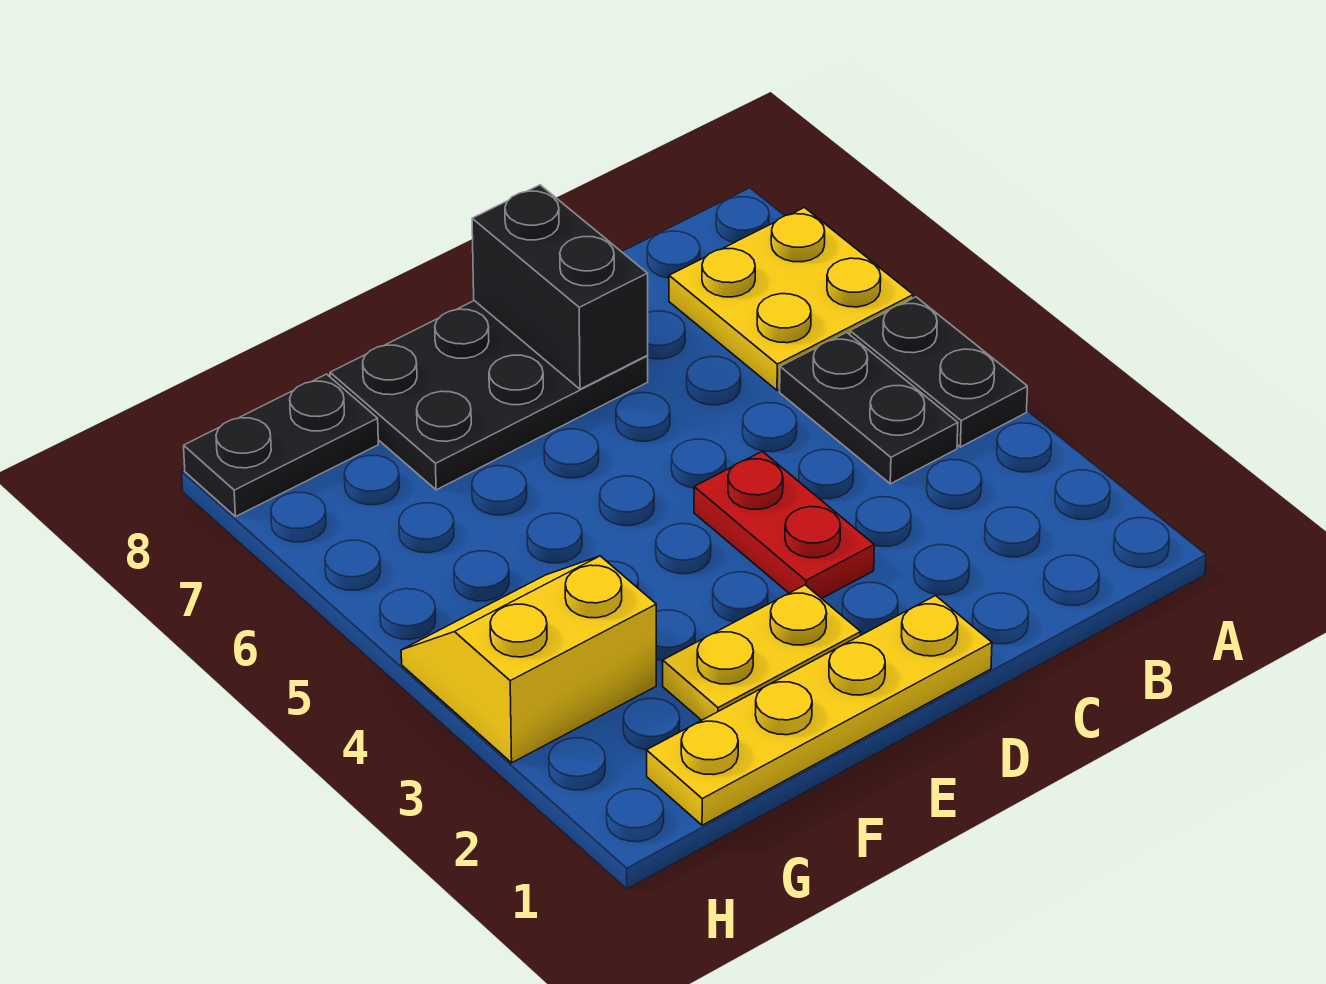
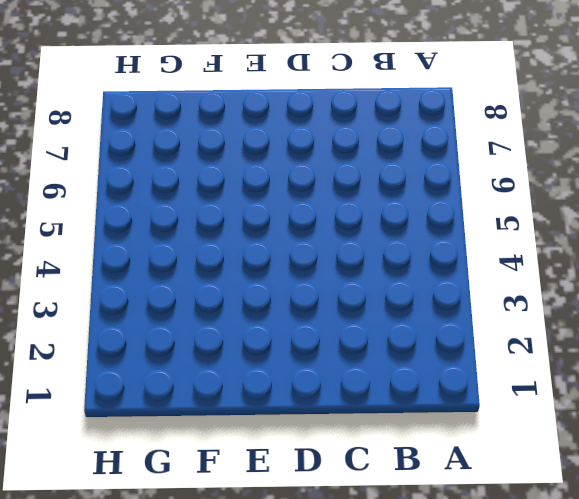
none -> black plate A4:A5 level 1
none -> yellow plate A6:B7 level 1

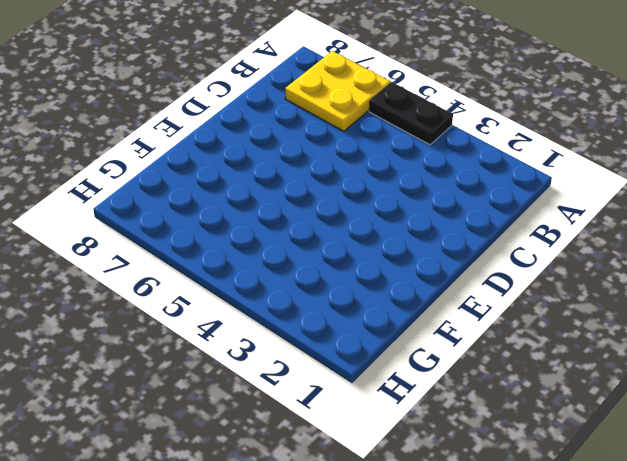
none -> black plate B4:B5 level 1
none -> yellow plate D1:G1 level 1

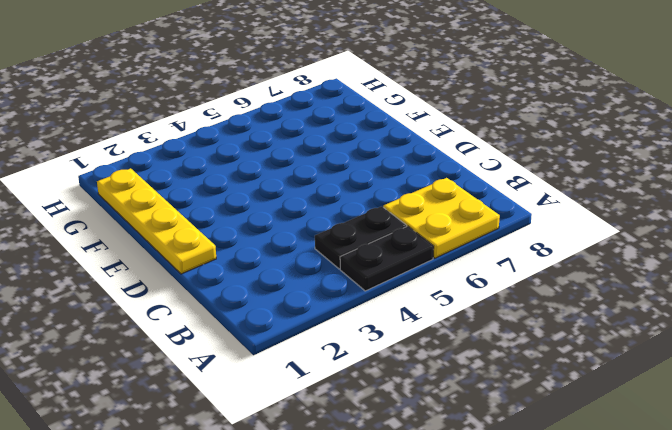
none -> red plate D3:D4 level 1
none -> black plate D7:F8 level 1

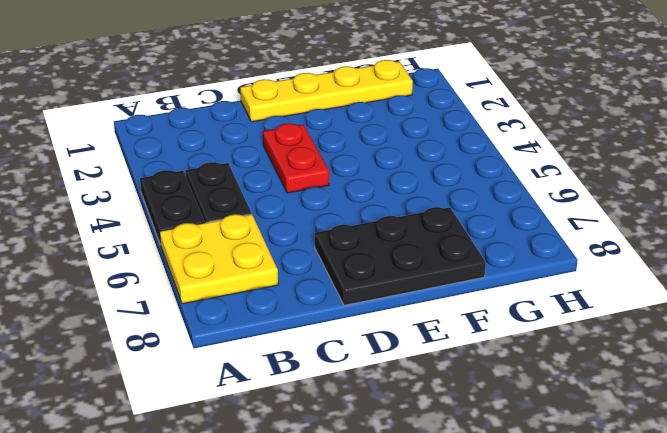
none -> yellow plate E2:F2 level 1
none -> yellow slope G3:H4 level 1 top 3

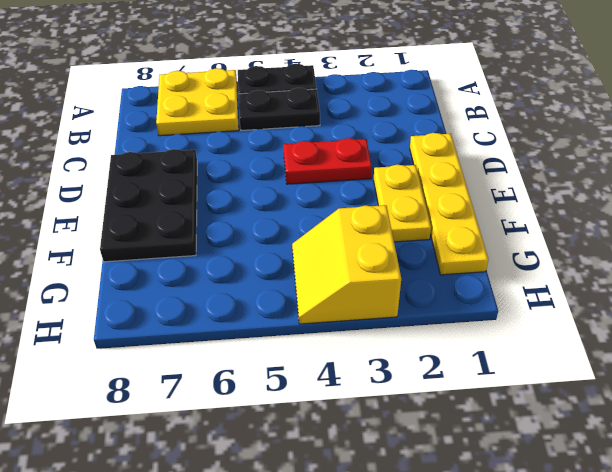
none -> black plate G8:H8 level 1
none -> black brick D7:D8 level 2

